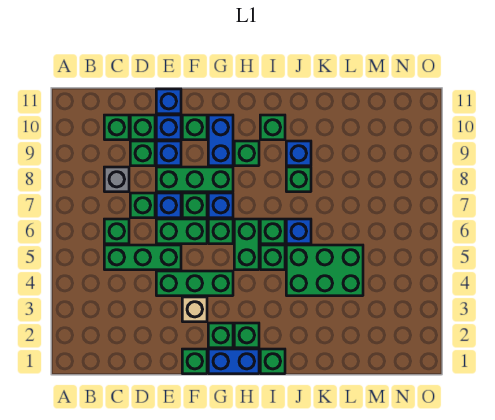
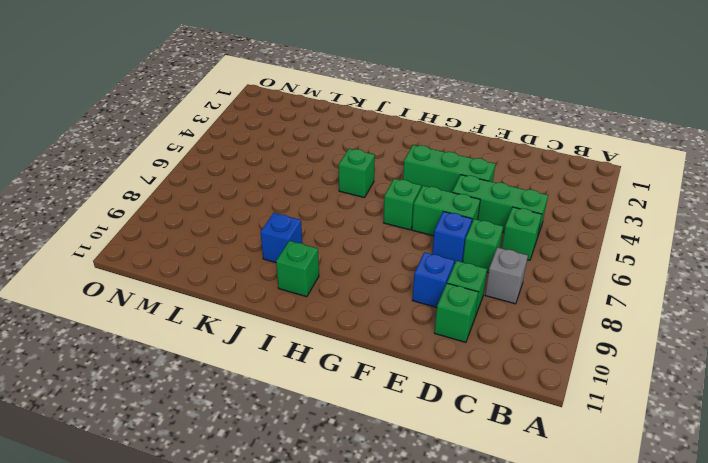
none -> green brick C10 level 1
none -> green brick E8:G8 level 1
none -> blue brick E10 level 1
none -> blue brick E11 level 1

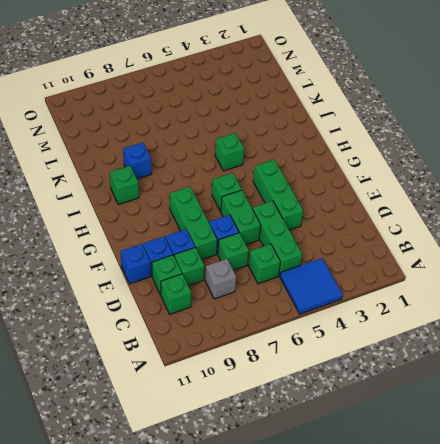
blue tile A4:B5 level 1 -> none
none -> green brick F1 level 1
none -> tan brick F3 level 1
none -> green brick F7 level 1
none -> green brick F10 level 1

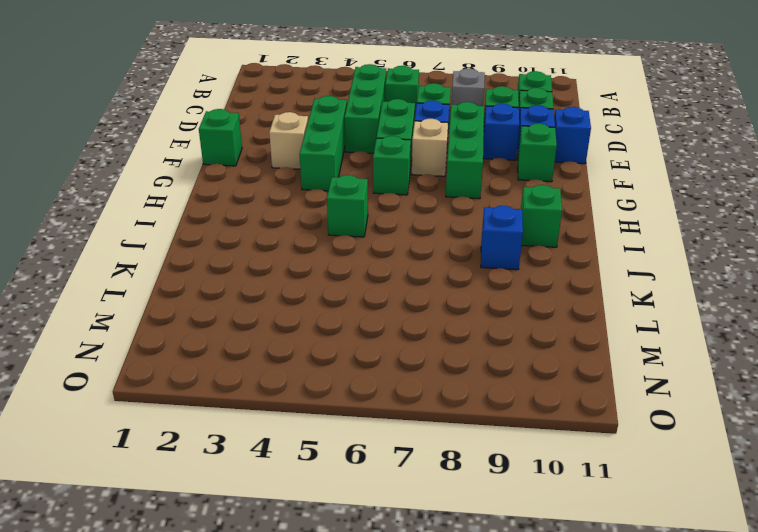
tan brick F7 level 1 -> green brick F7 level 1
none -> blue brick G1:H1 level 1
none -> green brick G2 level 1
none -> blue brick G7 level 1
none -> blue brick G9:G10 level 1

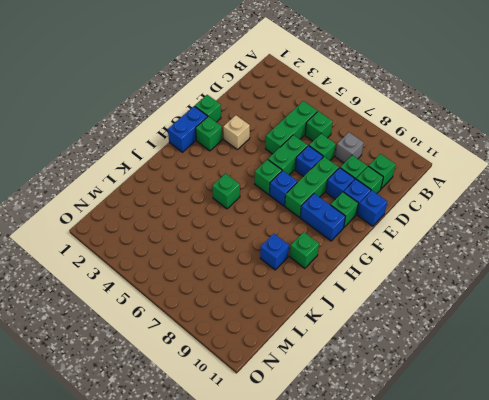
none -> green brick E4:G4 level 1
none -> green brick F7 level 1
none -> green brick H2 level 1
none -> green brick H5:H6 level 1

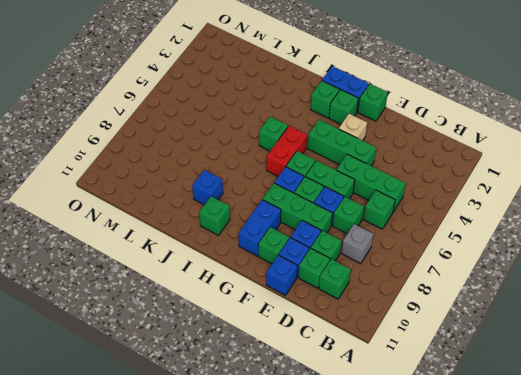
red brick H5:H6 level 1 -> green brick H5:H6 level 1
none -> green brick H9 level 1
none -> green brick I1 level 1
none -> green brick I6 level 1
none -> green brick J4:L5 level 1

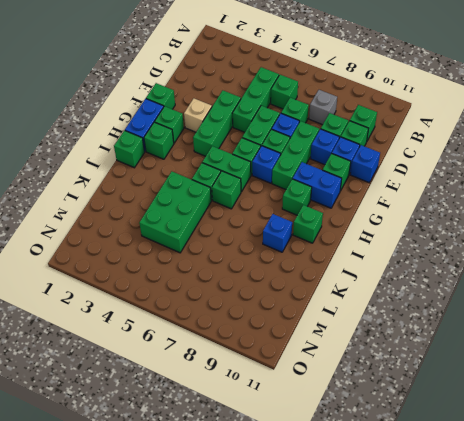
none -> blue brick J6 level 1
none -> green brick J8 level 1

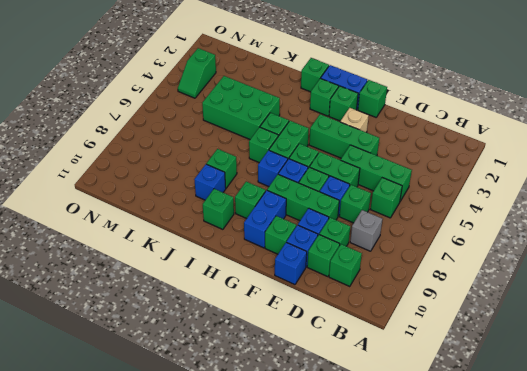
blue brick H7 level 1 -> blue brick J6 level 1
green slope N3:N4 level 1 top 3 -> none

